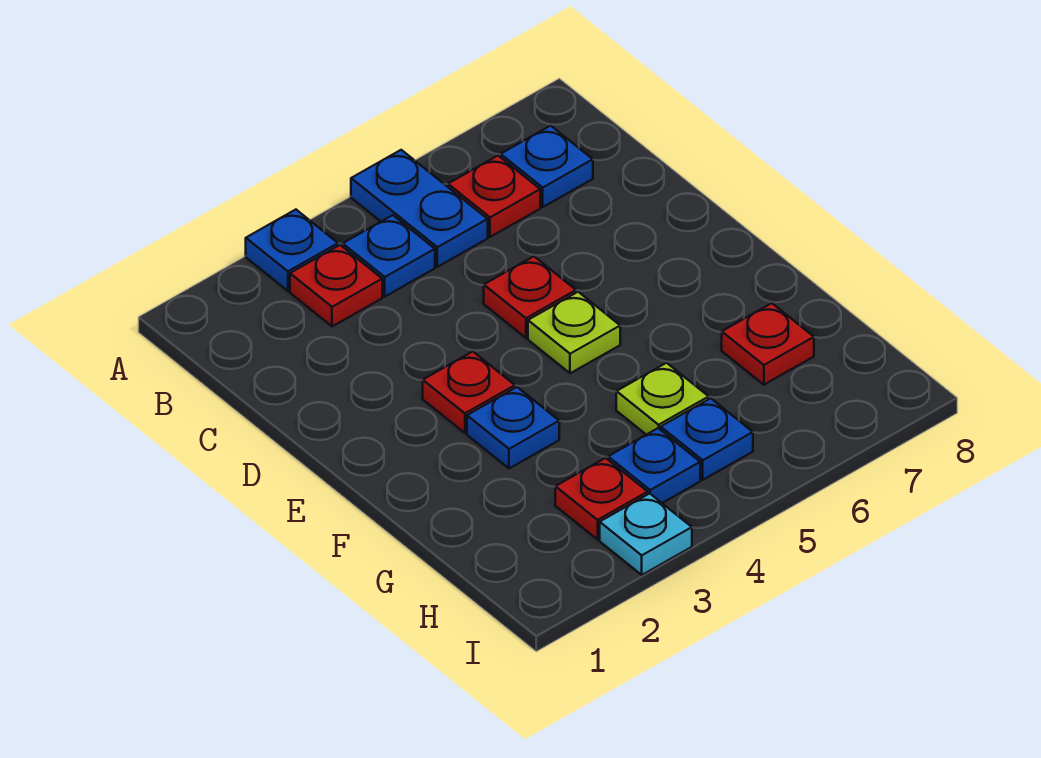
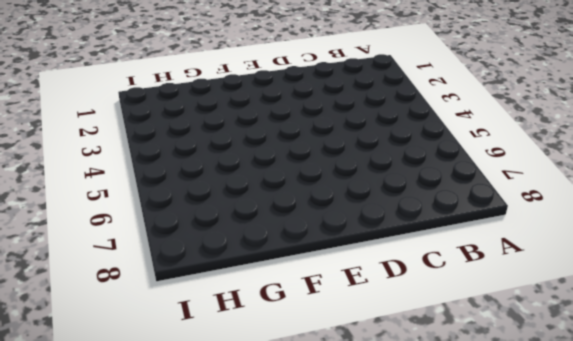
none -> blue plate A3 level 1
none -> blue plate A5:B5 level 1
none -> red plate B3 level 1

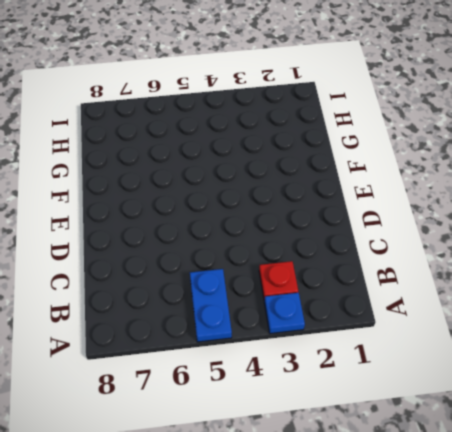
none -> blue plate B4 level 1
none -> red plate B6 level 1
none -> blue plate B7 level 1

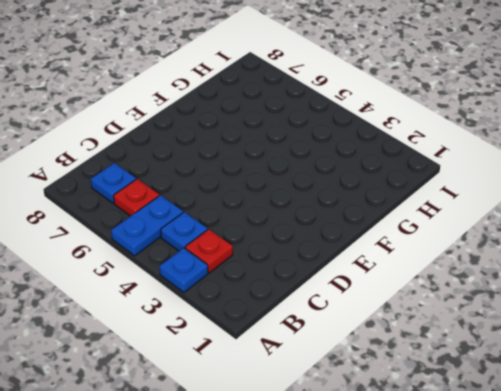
none -> red plate D5 level 1
none -> red plate E3 level 1
none -> lime plate E5 level 1

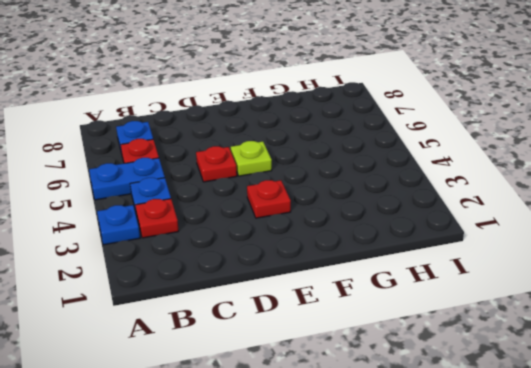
none -> blue plate F3 level 1
none -> lime plate G5 level 1
none -> red plate G7 level 1

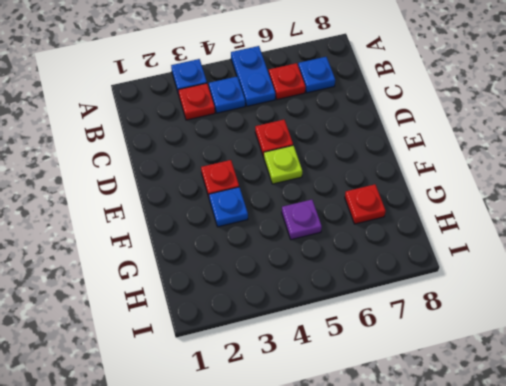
purple plate G5 level 1 -> lime plate G5 level 1
none -> red plate H3 level 1
none -> blue plate H4 level 1
none -> blue plate H5 level 1

